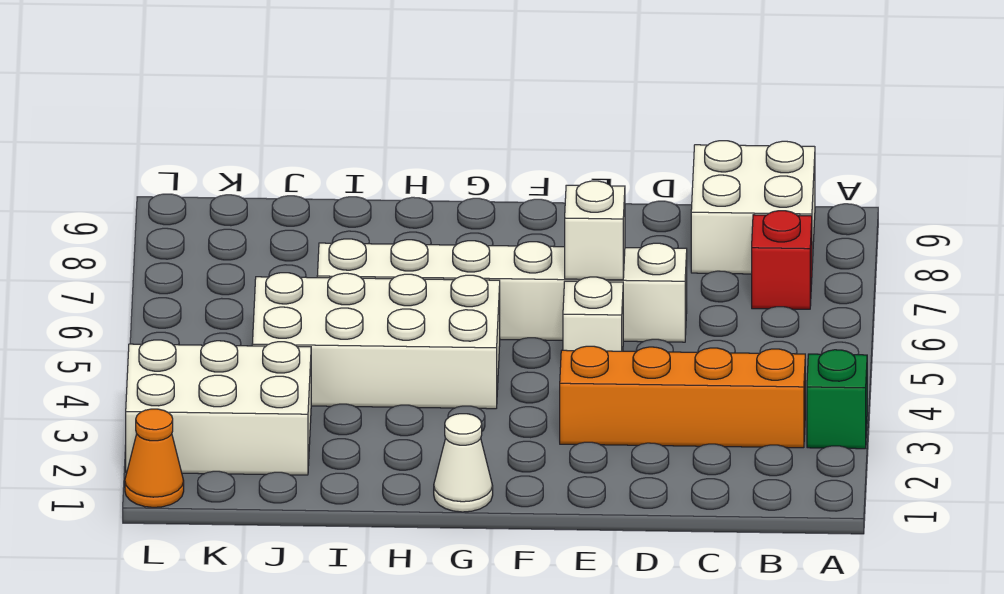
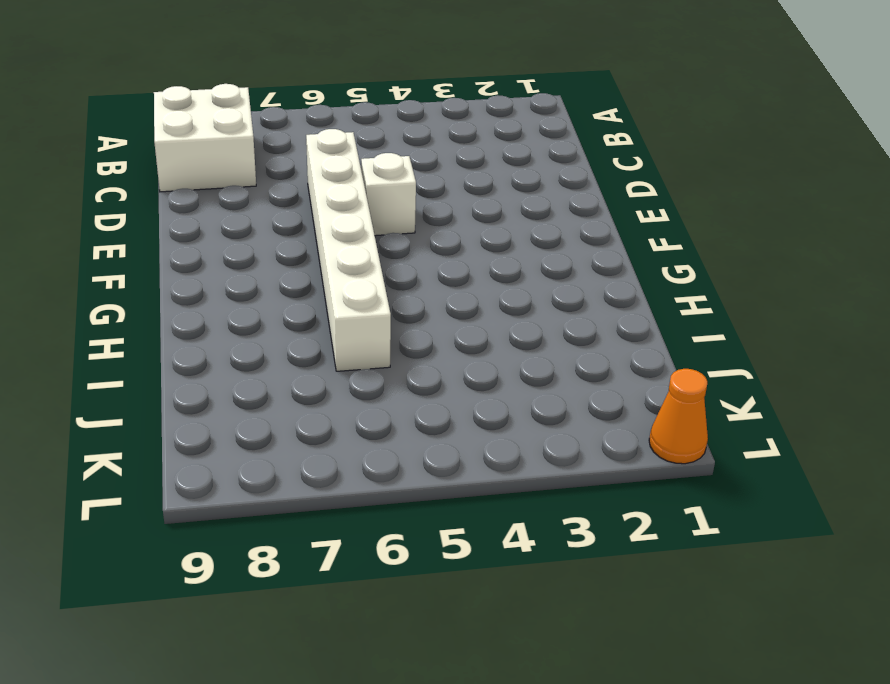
none -> green brick A3 level 1
none -> orange brick B3:E3 level 1

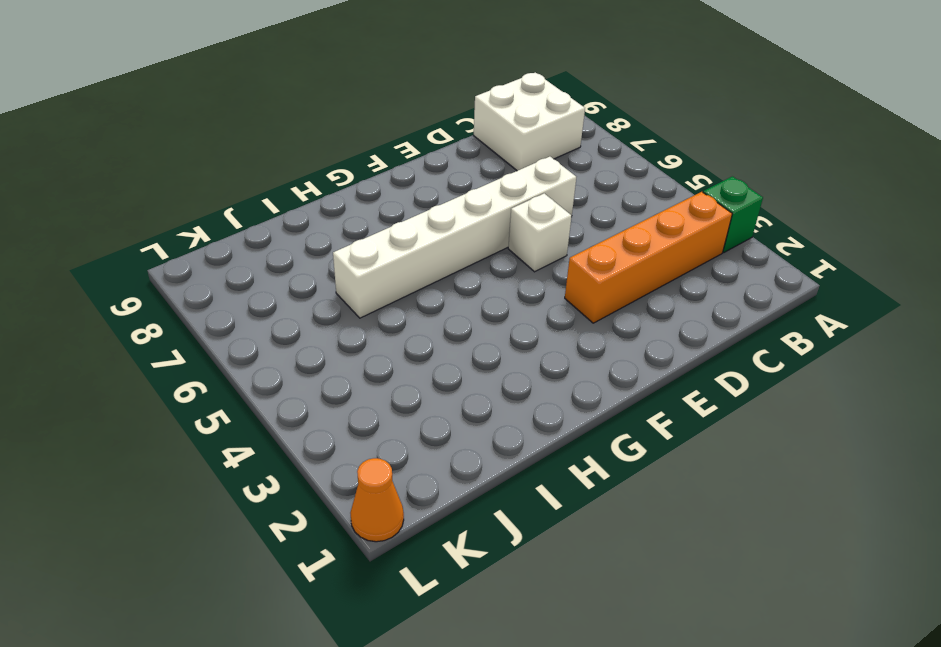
none -> red brick B7 level 1
none -> white cone G1 level 1

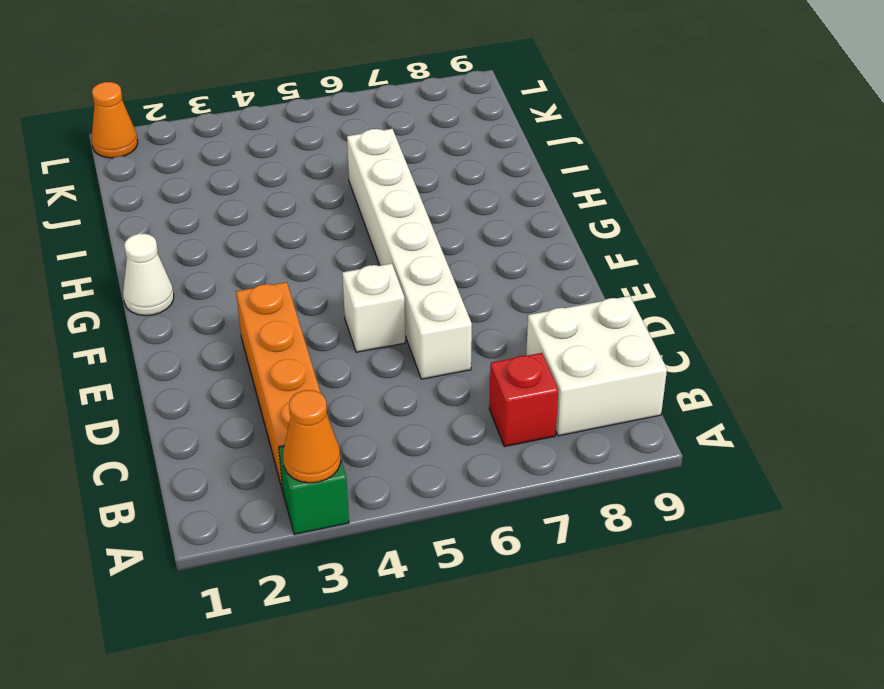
orange cone A3 level 2 -> none
none -> white brick G4:J5 level 1
none -> white brick J2:L3 level 1

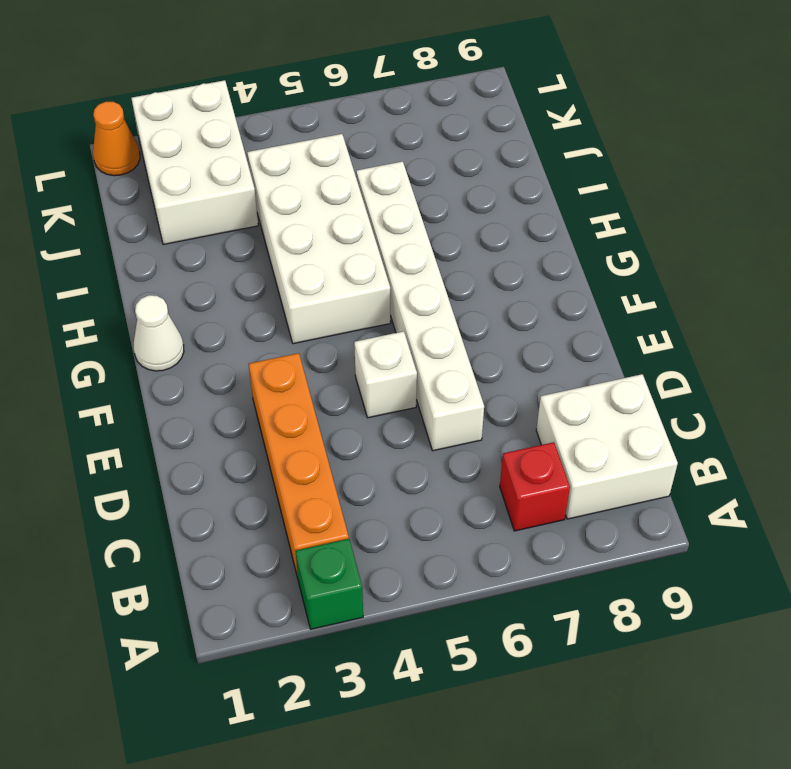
none -> white brick E6 level 2

